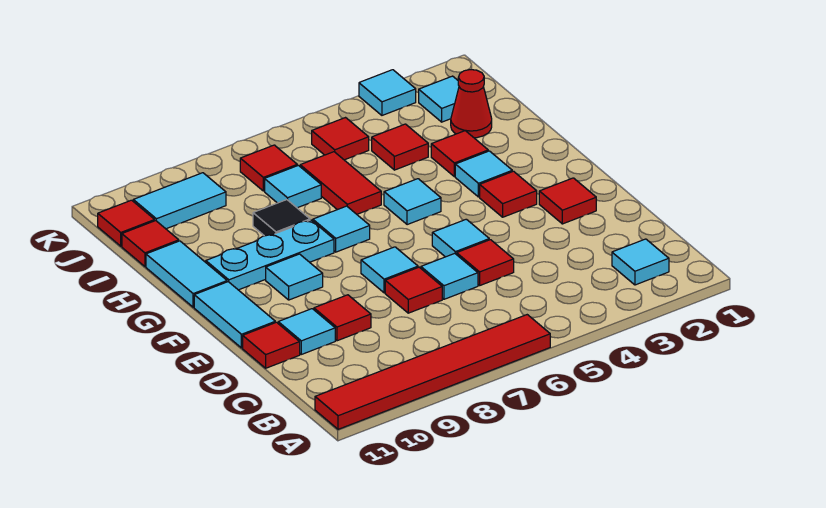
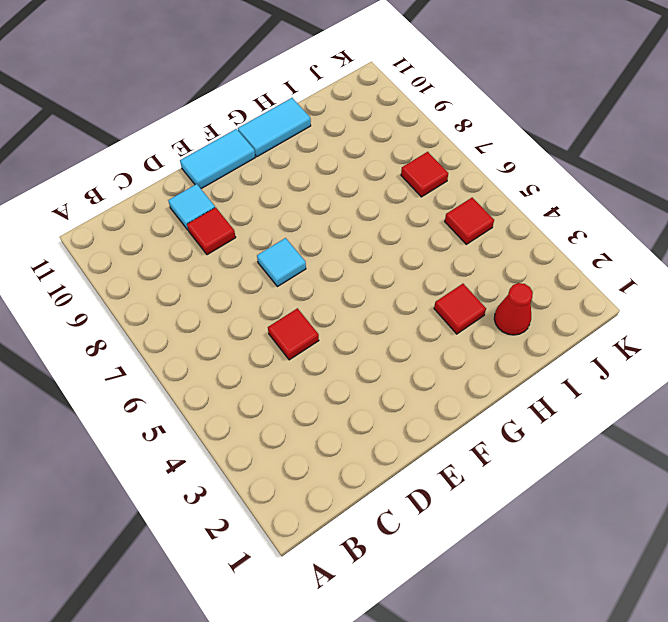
none -> red tile A6:A11 level 1
none -> cyan tile B2 level 1
none -> cyan tile D6 level 1
none -> red tile D7 level 1

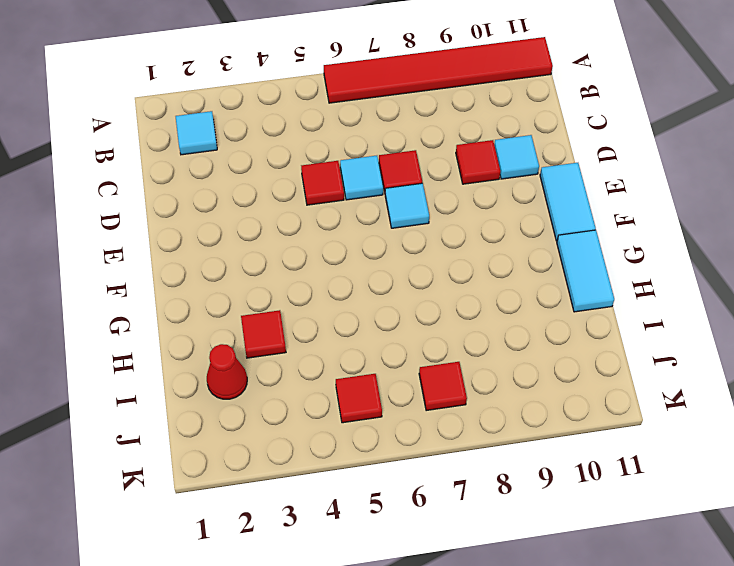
none -> red tile D11 level 1
none -> red tile E2 level 1
none -> cyan tile E5 level 1
none -> red tile F3 level 1

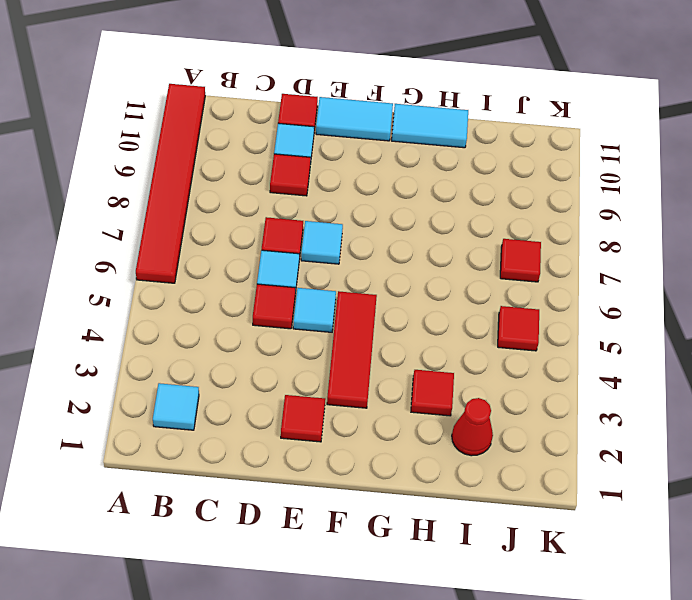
red tile F3:F5 level 1 -> red tile F3 level 1
none -> cyan tile F9 level 1
none -> cyan tile G3 level 1
none -> cyan tile G5 level 1
none -> cyan tile G7 level 1

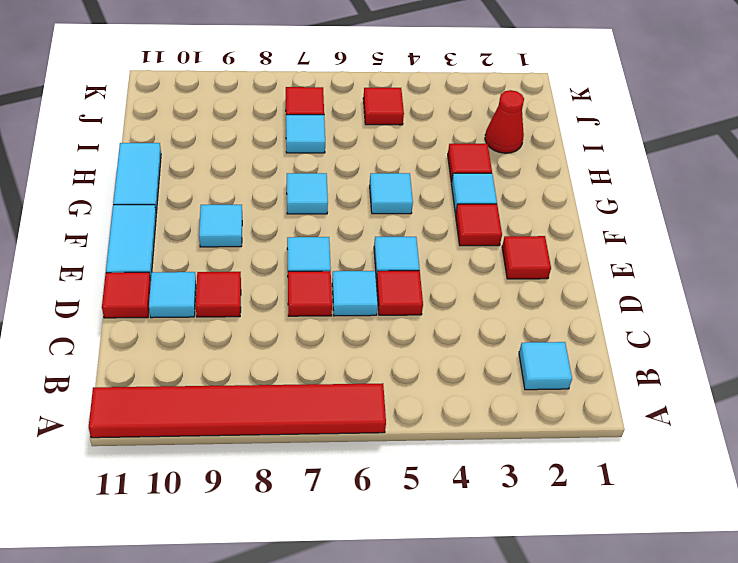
none -> cyan plate G8:G10 level 1
none -> red tile H6:I6 level 1
none -> black tile H8 level 1
none -> red tile I4 level 1

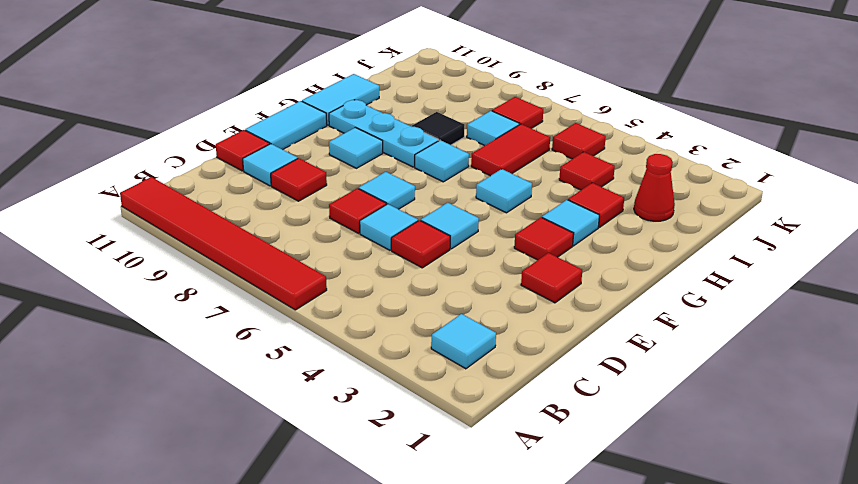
none -> red tile I11 level 1
none -> cyan tile J2 level 1
none -> cyan tile J9:J10 level 1
none -> red tile J11 level 1

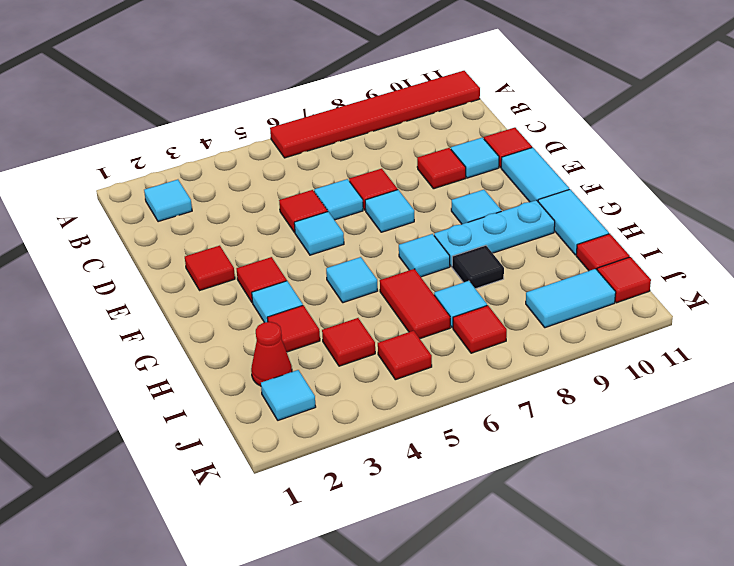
none -> cyan tile K3 level 1

